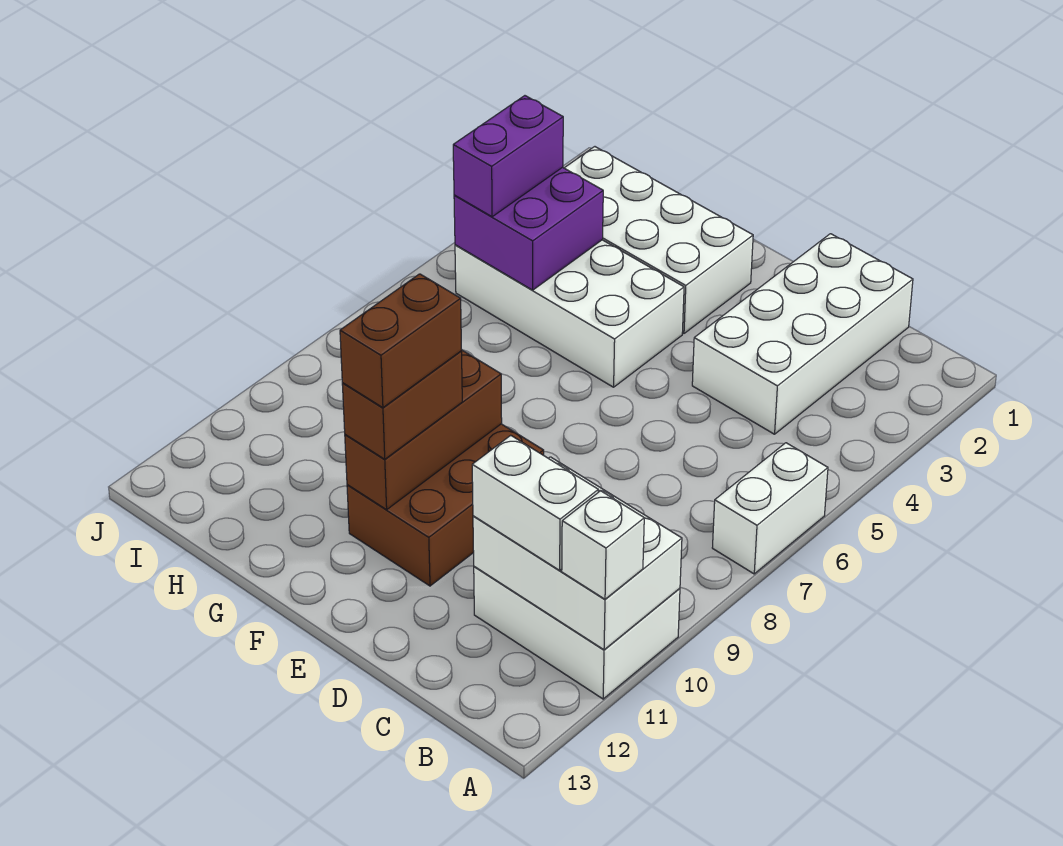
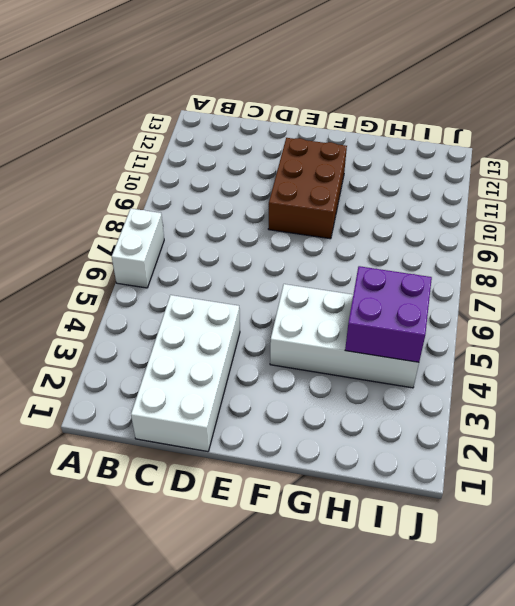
none -> white brick A10:C11 level 1
none -> white brick F2:I3 level 1
none -> white brick A10:C11 level 2

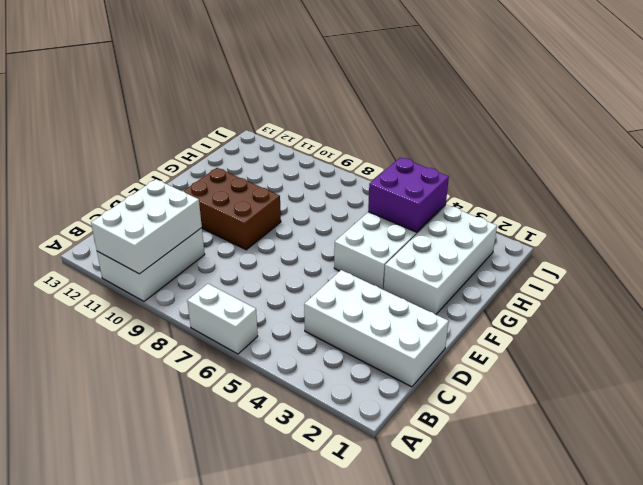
none -> brown brick F9:F11 level 2
none -> white brick A11 level 3
none -> white brick B11:C11 level 3

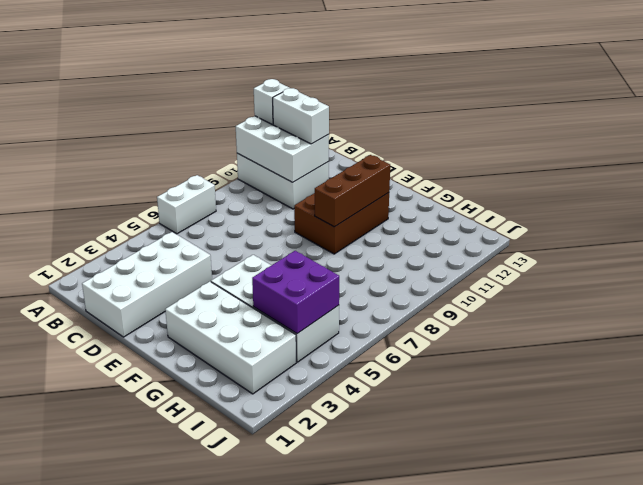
none -> brown brick F10:F11 level 3
none -> purple brick I4:I5 level 3
none -> brown brick F10:F11 level 4

